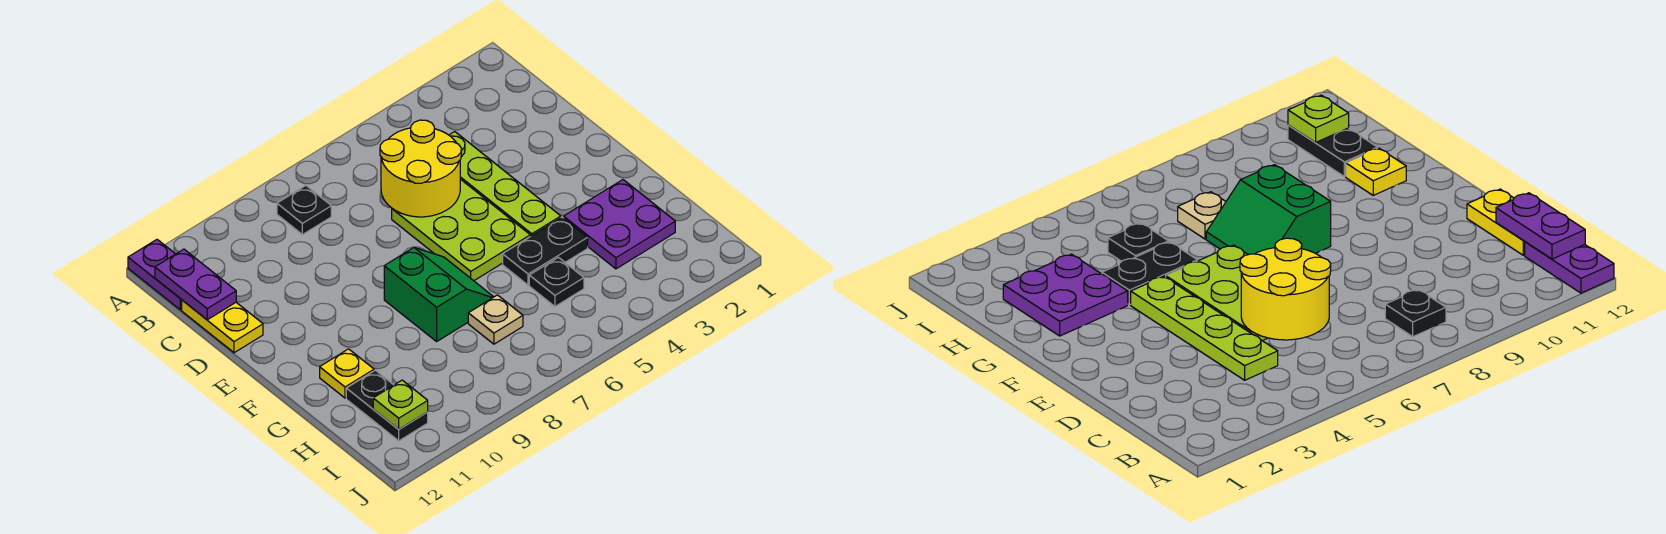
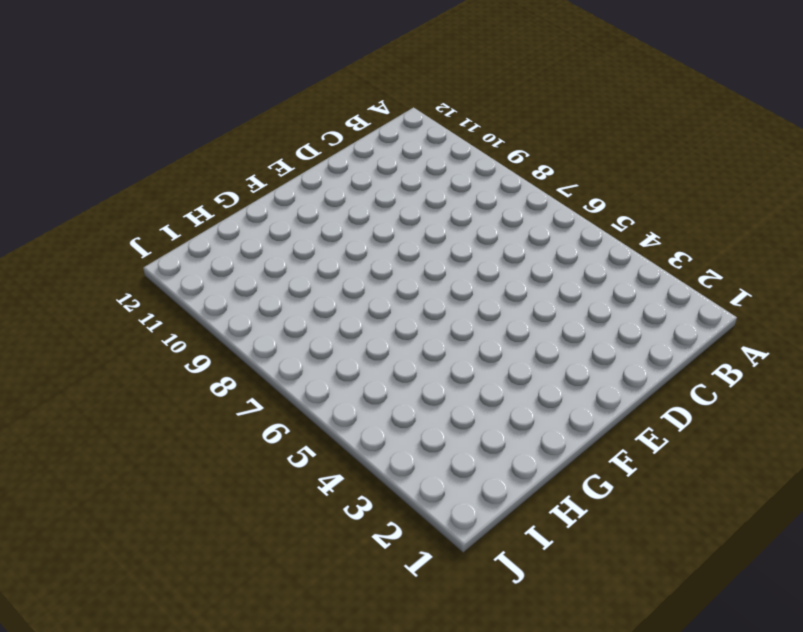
none -> purple plate A12:B12 level 1
none -> black plate B8 level 1
none -> lime plate C4:F4 level 1

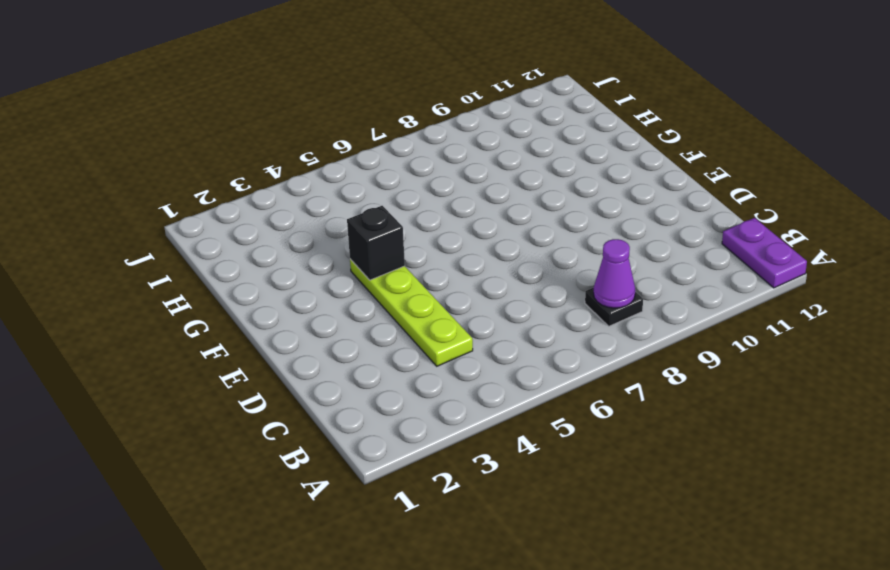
purple cone B8 level 2 -> none
black brick F4 level 2 -> none
none -> yellow plate C12:D12 level 1
none -> lime plate D5:F6 level 1
none -> green slope F7:G8 level 1 top 8

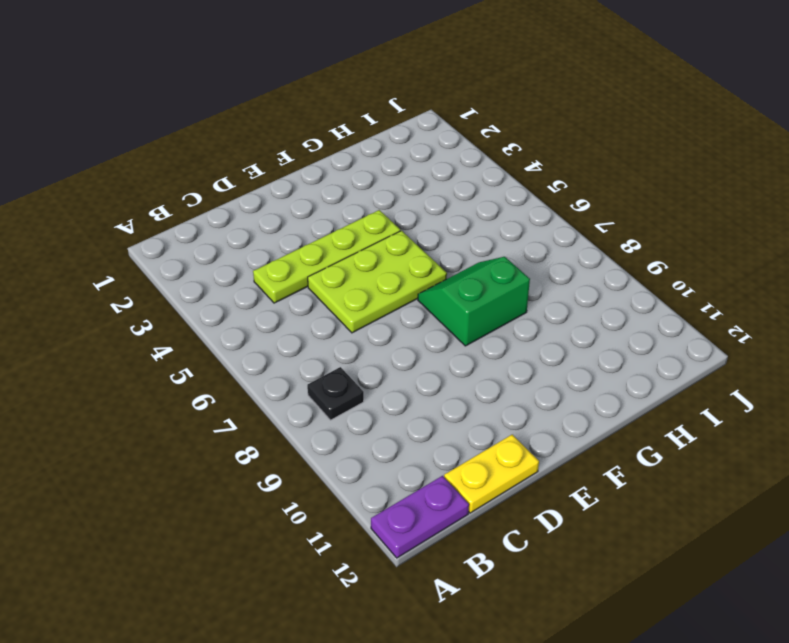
none -> purple plate G2:H3 level 1
none -> black plate G4:G5 level 1
none -> yellow plate G11 level 1

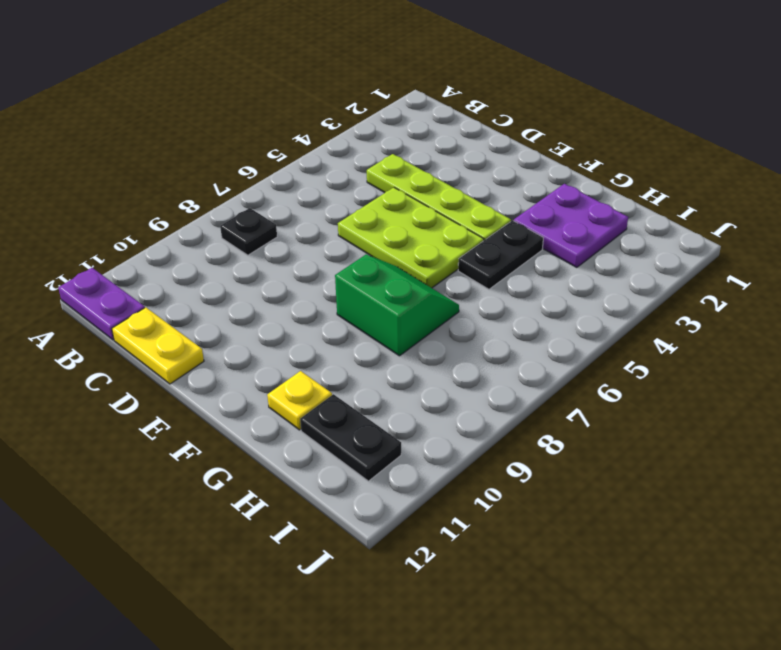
none -> black plate H5 level 1
none -> tan plate H7 level 1
none -> purple plate B12:C12 level 2

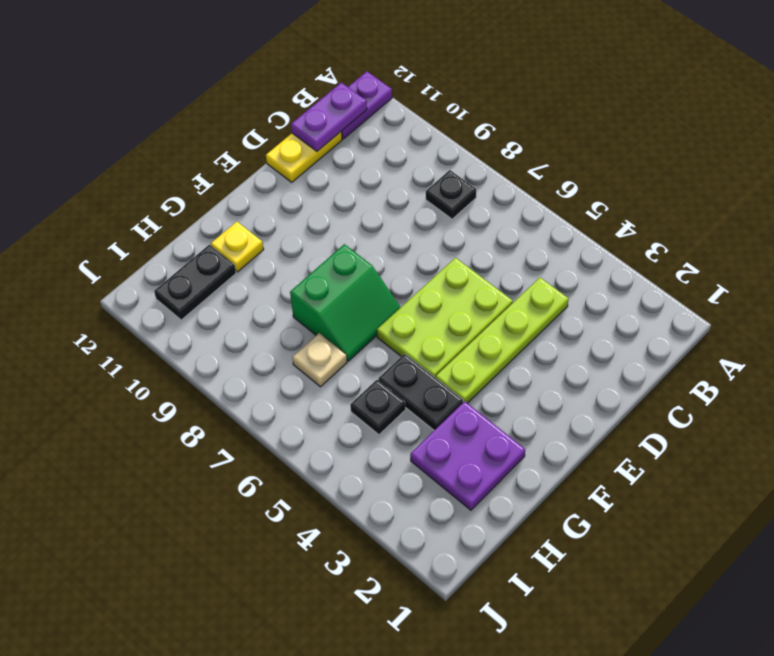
none -> yellow round brick C5:D6 level 2
none -> lime plate I11 level 2

